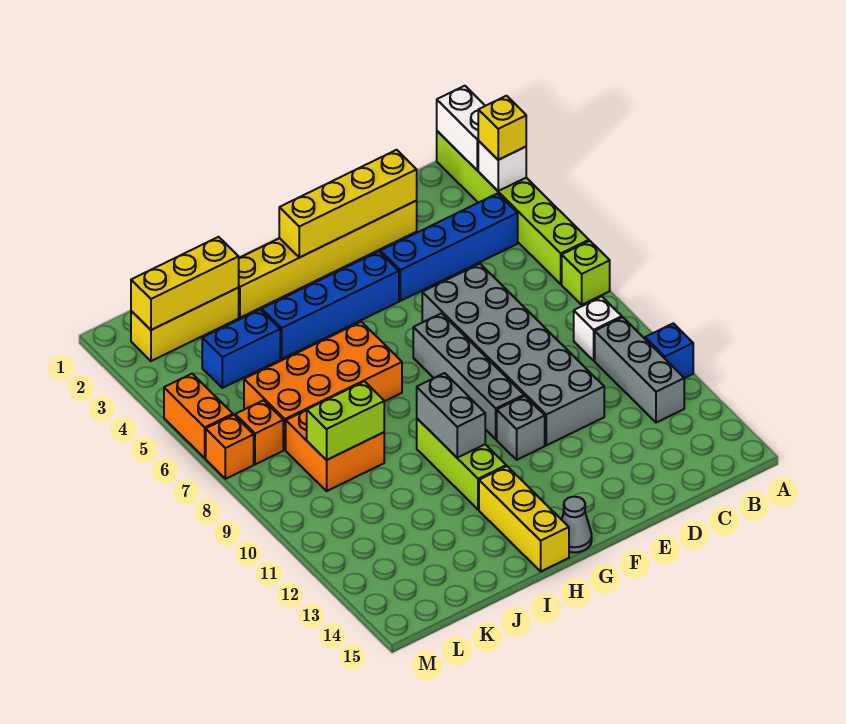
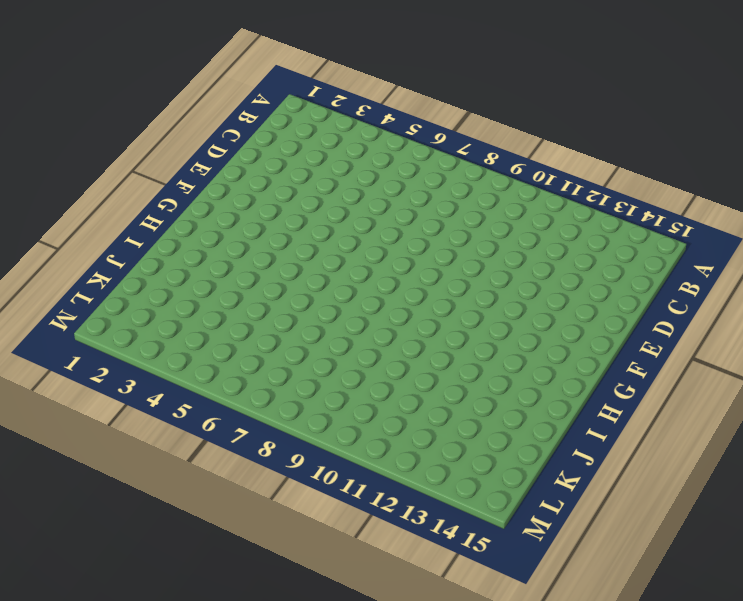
none -> lime brick A1:A6 level 1
none -> lime brick A7 level 1
none -> blue brick A11 level 1

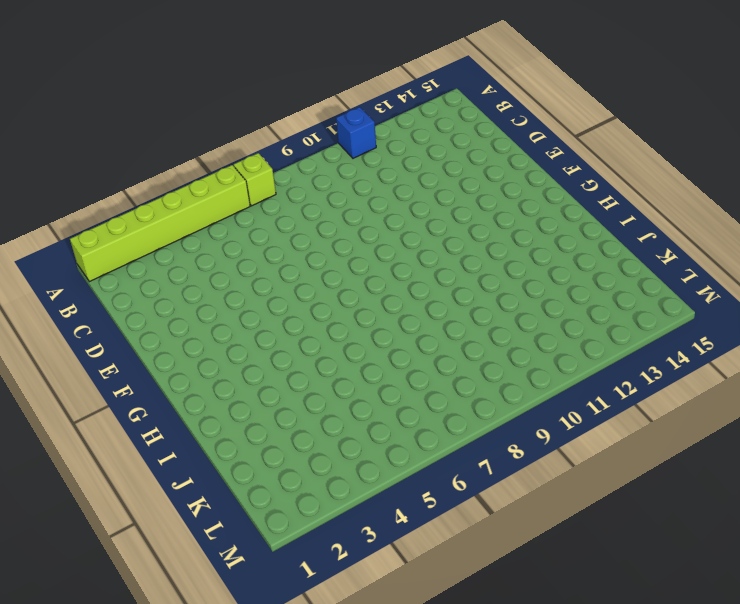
none -> blue brick B4:E4 level 1
none -> white brick B9 level 1
none -> grey brick B10:B12 level 1

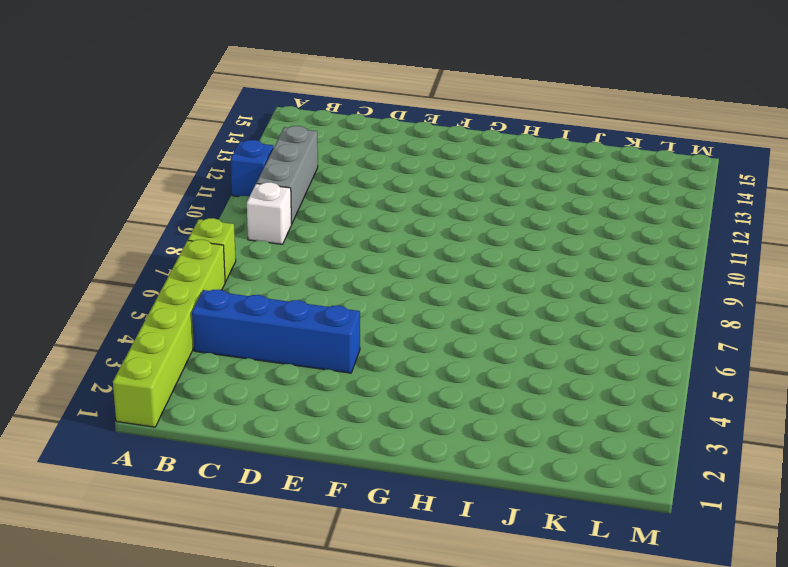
none -> yellow brick D2:I2 level 1
none -> grey brick D6:E11 level 1
none -> blue brick F4:I4 level 1

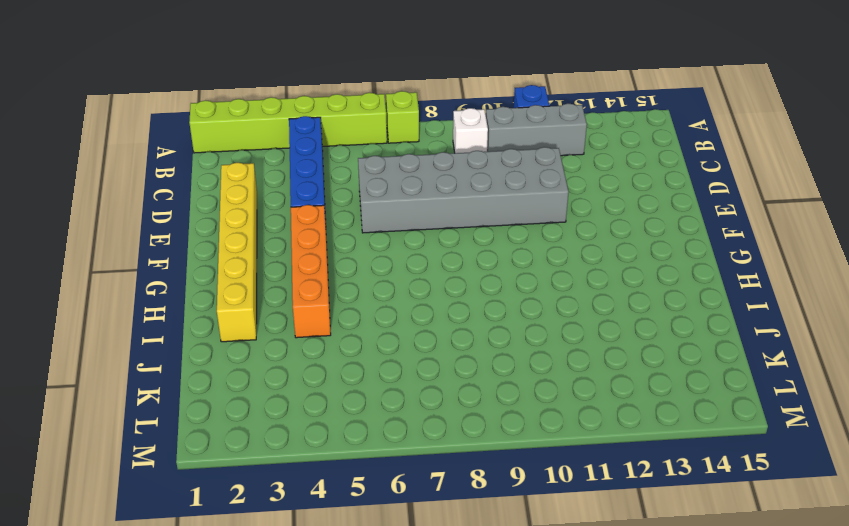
orange brick F4:I4 level 1 -> blue brick F4:I4 level 1
none -> grey brick F7:F10 level 1
none -> grey brick F11 level 1
none -> grey cone G15 level 1

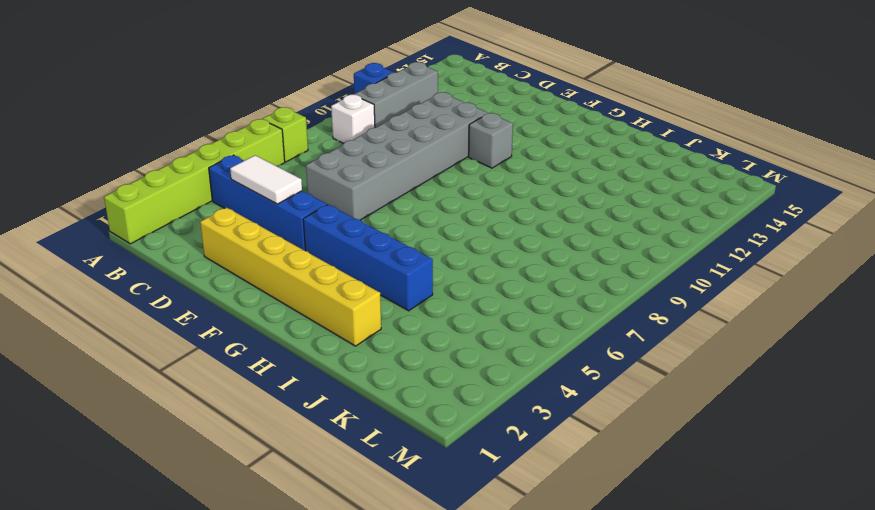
white tile C4:D4 level 2 -> none
none -> grey brick F7:F10 level 1
none -> grey cone G15 level 1
none -> orange brick H6:K7 level 1

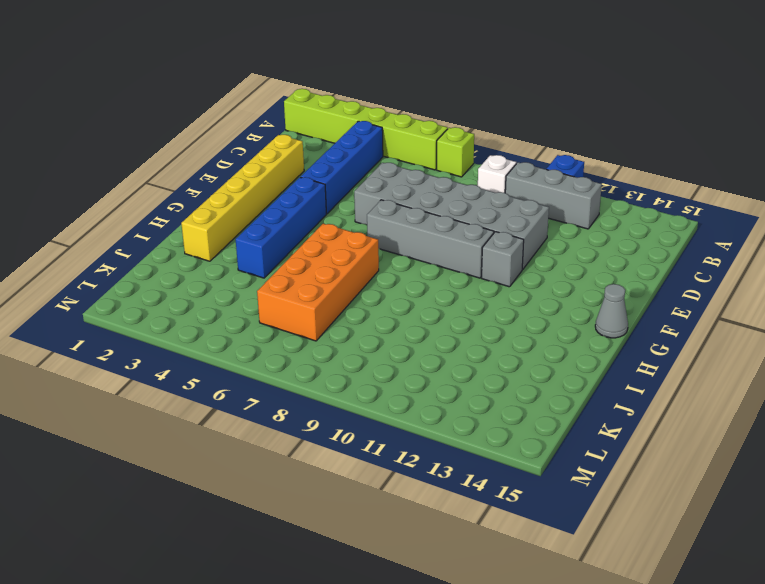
none -> lime brick H10:H12 level 1
none -> yellow brick H13:H15 level 1
none -> yellow brick J2:L2 level 1

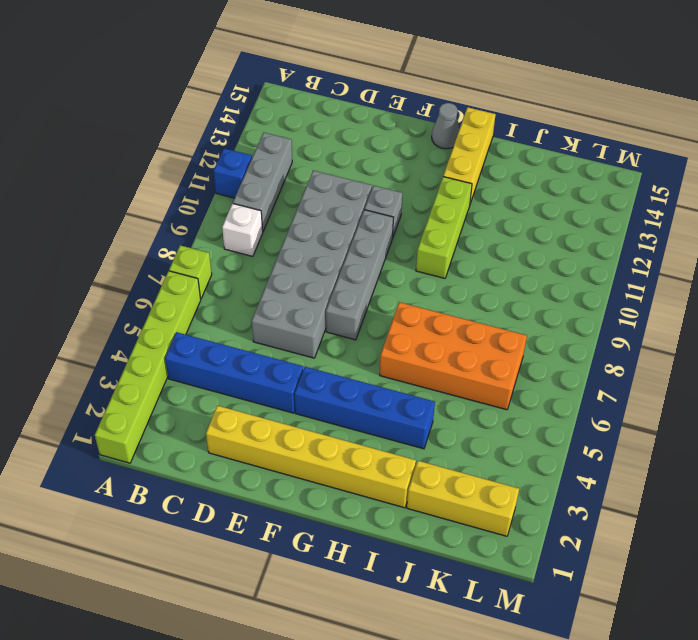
none -> blue brick J4:K4 level 1
none -> orange brick J8:K9 level 1
none -> orange brick L7 level 1

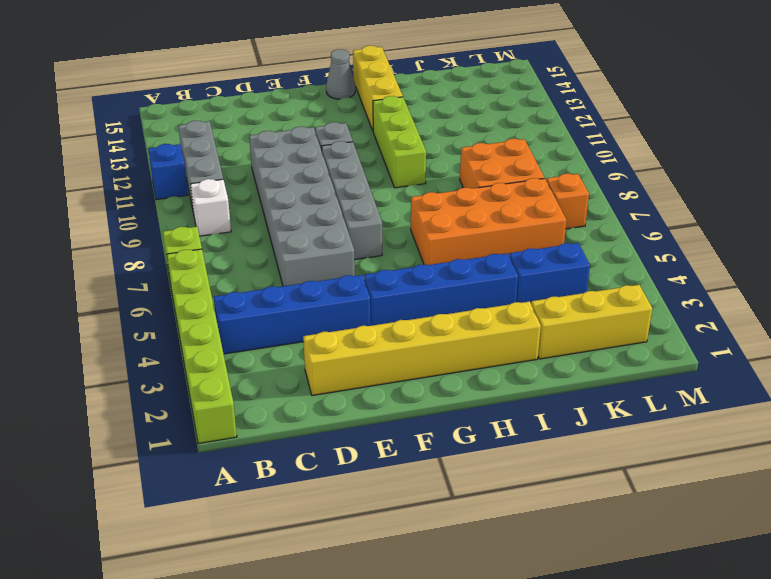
none -> orange brick M5:M6 level 1
none -> orange brick M7 level 1
none -> white brick A1:A2 level 2

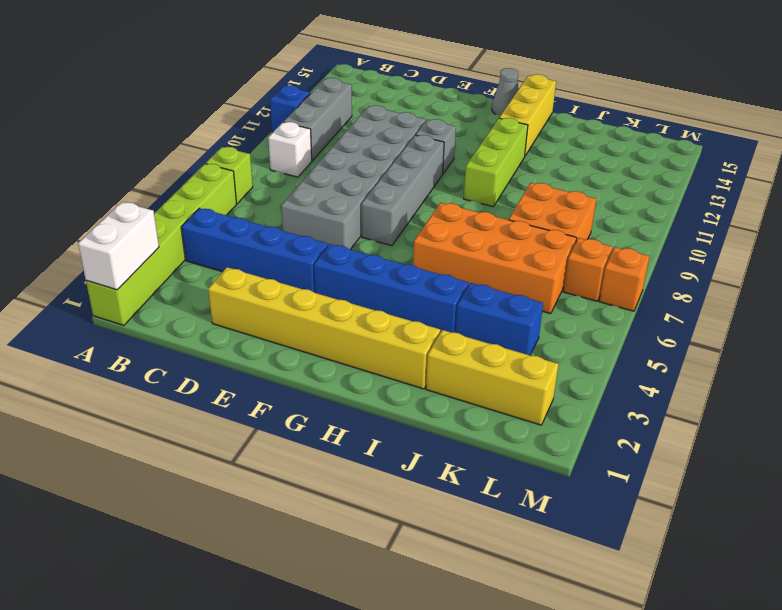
none -> orange brick M5:M6 level 1
none -> white brick A3 level 2
none -> yellow brick D2:G2 level 2

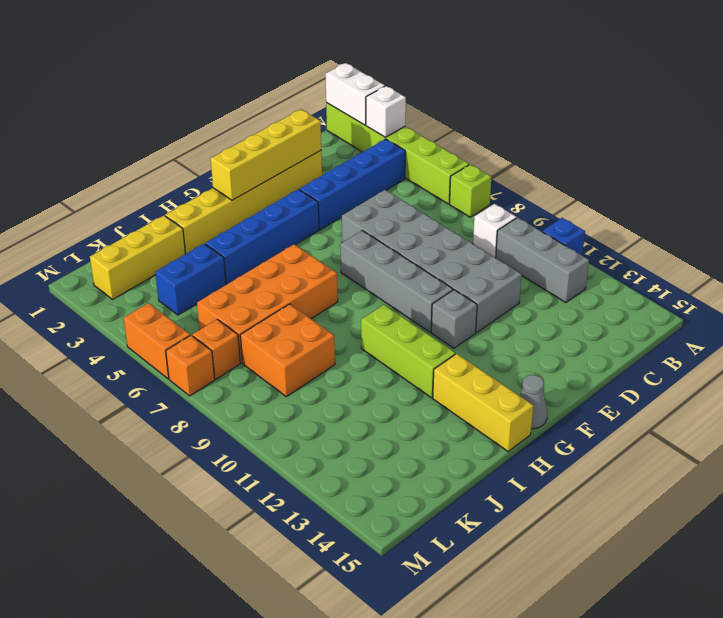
none -> grey brick H10:H11 level 2
none -> yellow brick J2:L2 level 2
none -> lime brick J9:K9 level 2

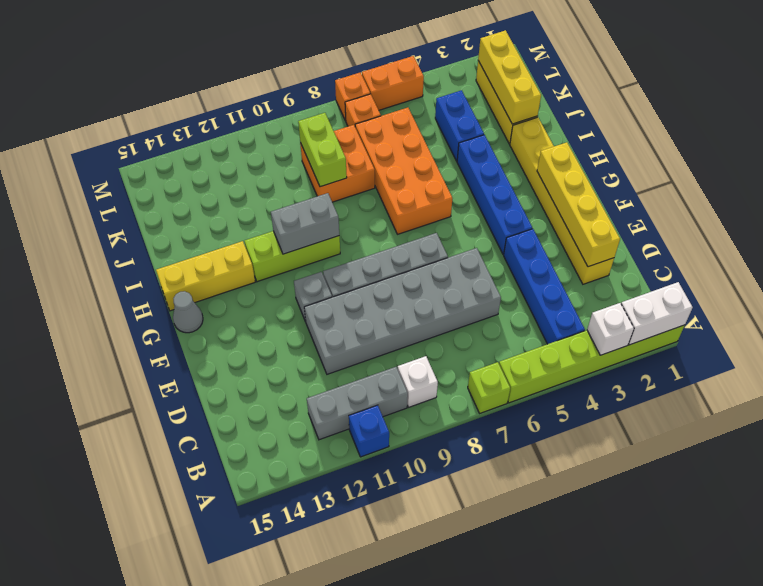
none -> yellow brick A3 level 3

